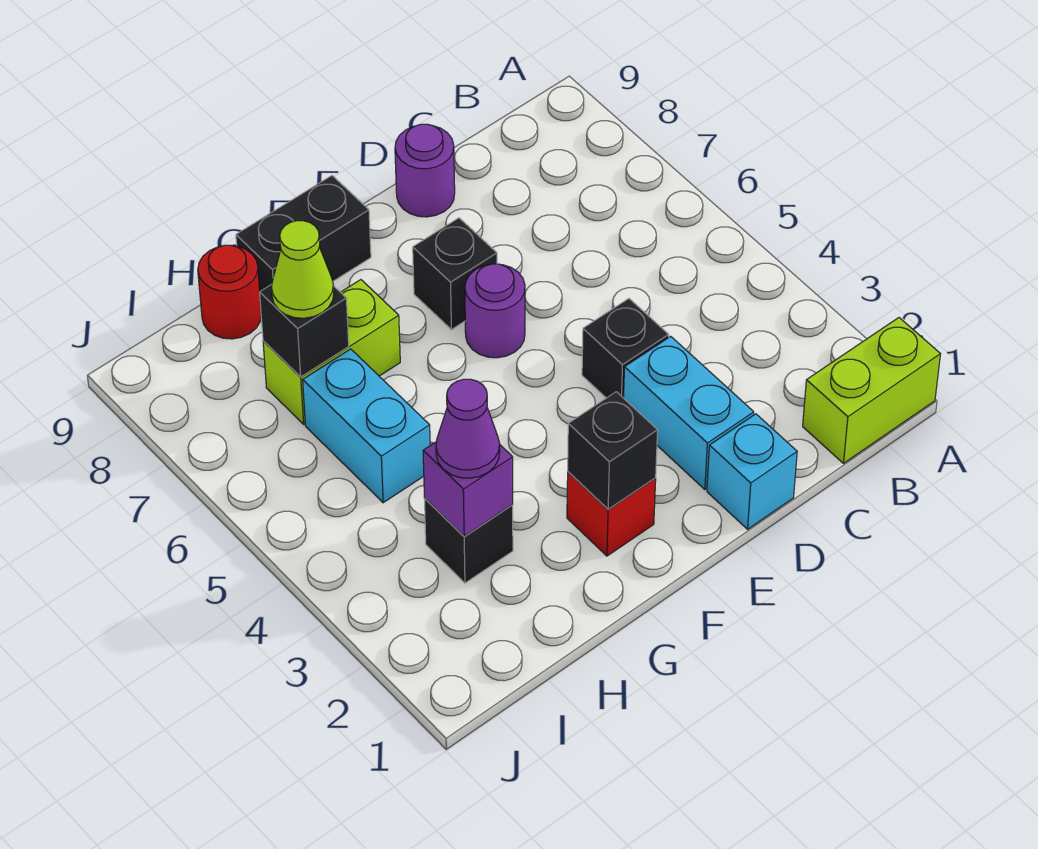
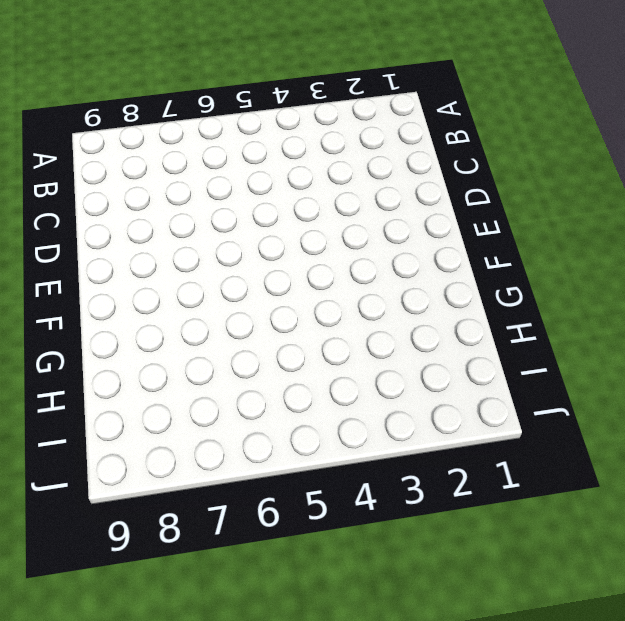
none -> lime brick A1:B1 level 1
none -> cyan brick D1 level 1
none -> cyan brick D2:D3 level 1

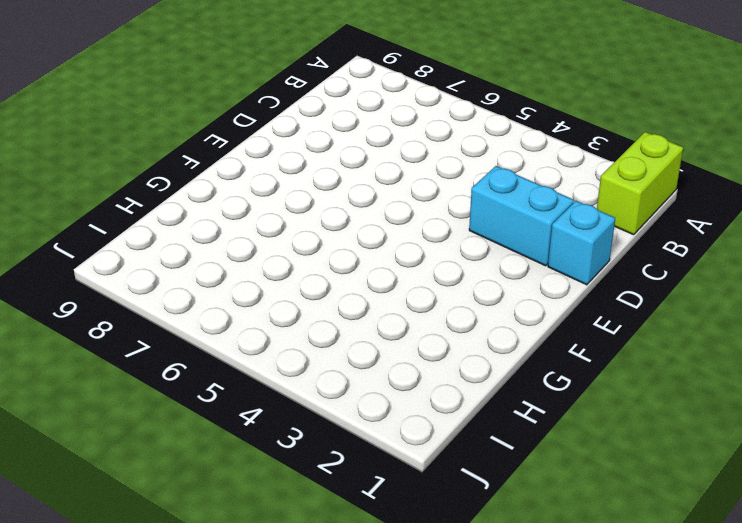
none -> black brick D4 level 1
none -> purple round brick D9 level 1
none -> purple round brick E6 level 1

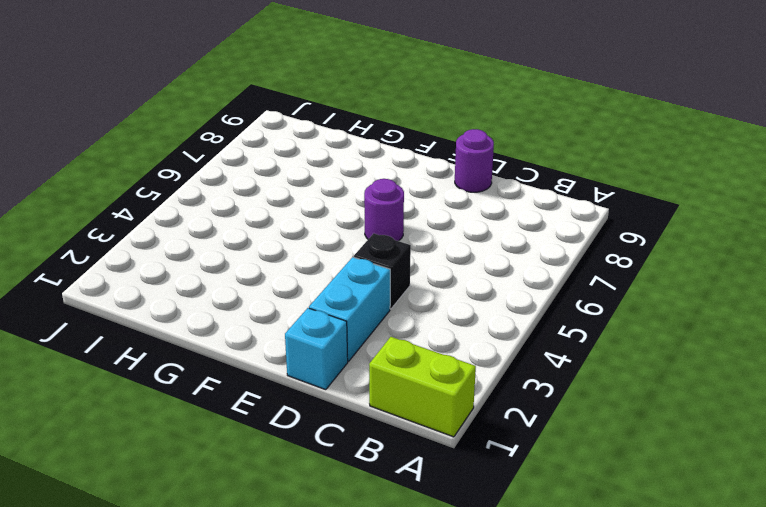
none -> black brick E7 level 1
none -> red brick F2 level 1
none -> black brick F9:G9 level 1

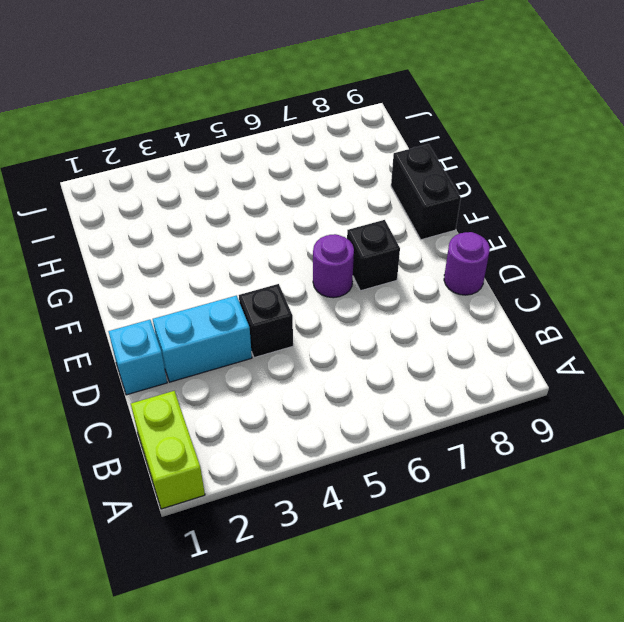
none -> red brick F2 level 1
none -> lime brick G7:H7 level 1
none -> black brick H3 level 1

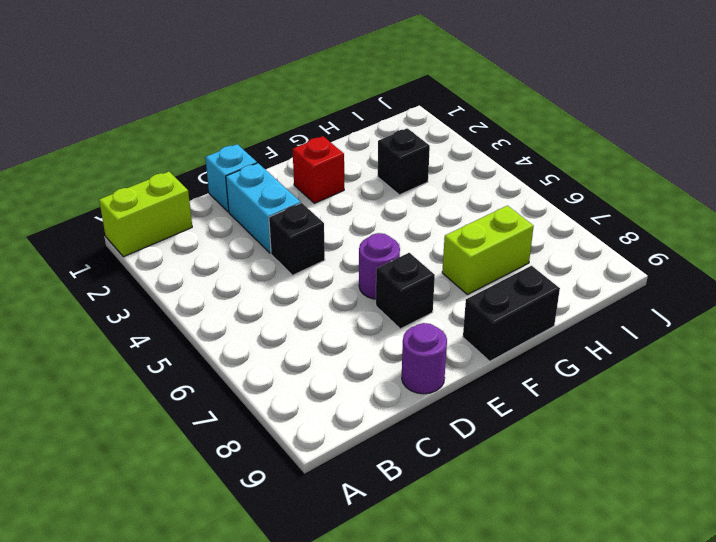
none -> cyan brick H5:H6 level 1
none -> red round brick H9 level 1
none -> black brick F2 level 2

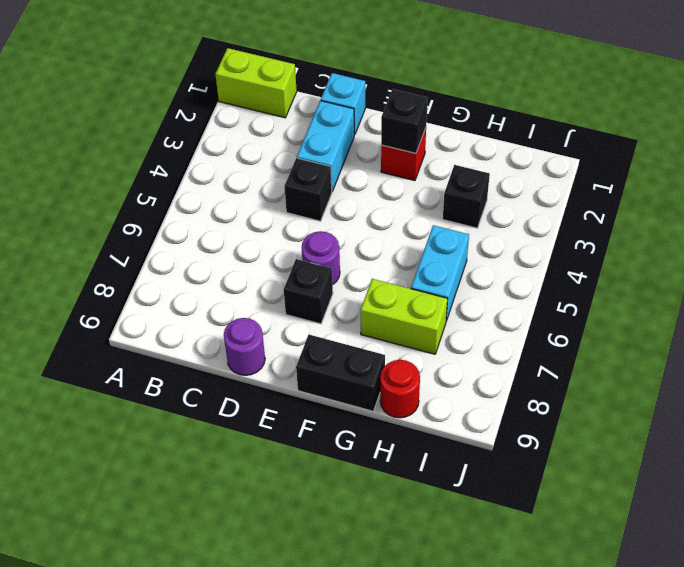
none -> purple brick H3 level 2
none -> black brick H7 level 2
none -> purple cone H3 level 3

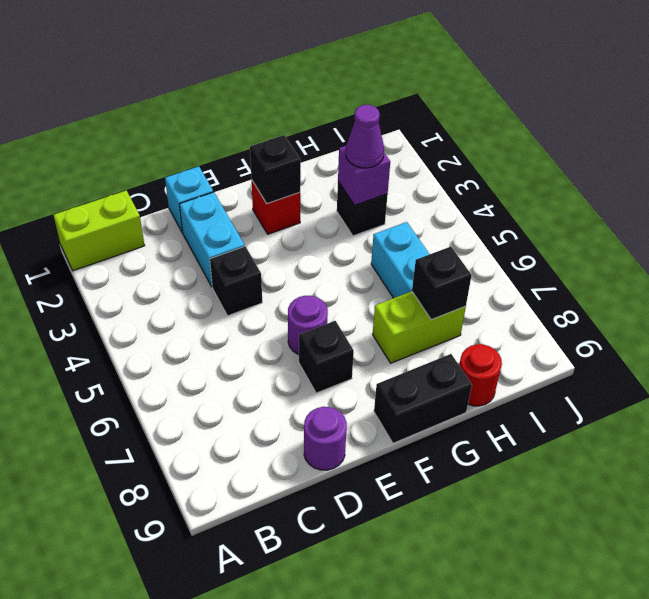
none -> lime cone H7 level 3

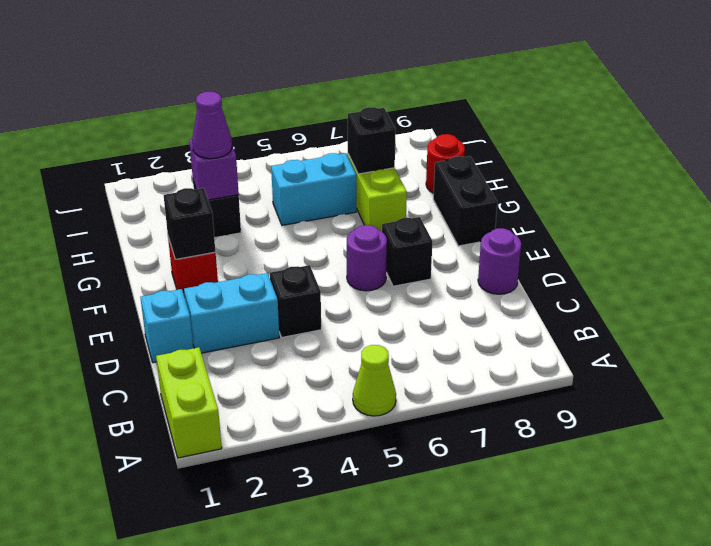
lime cone A5 level 1 -> lime cone H7 level 3

